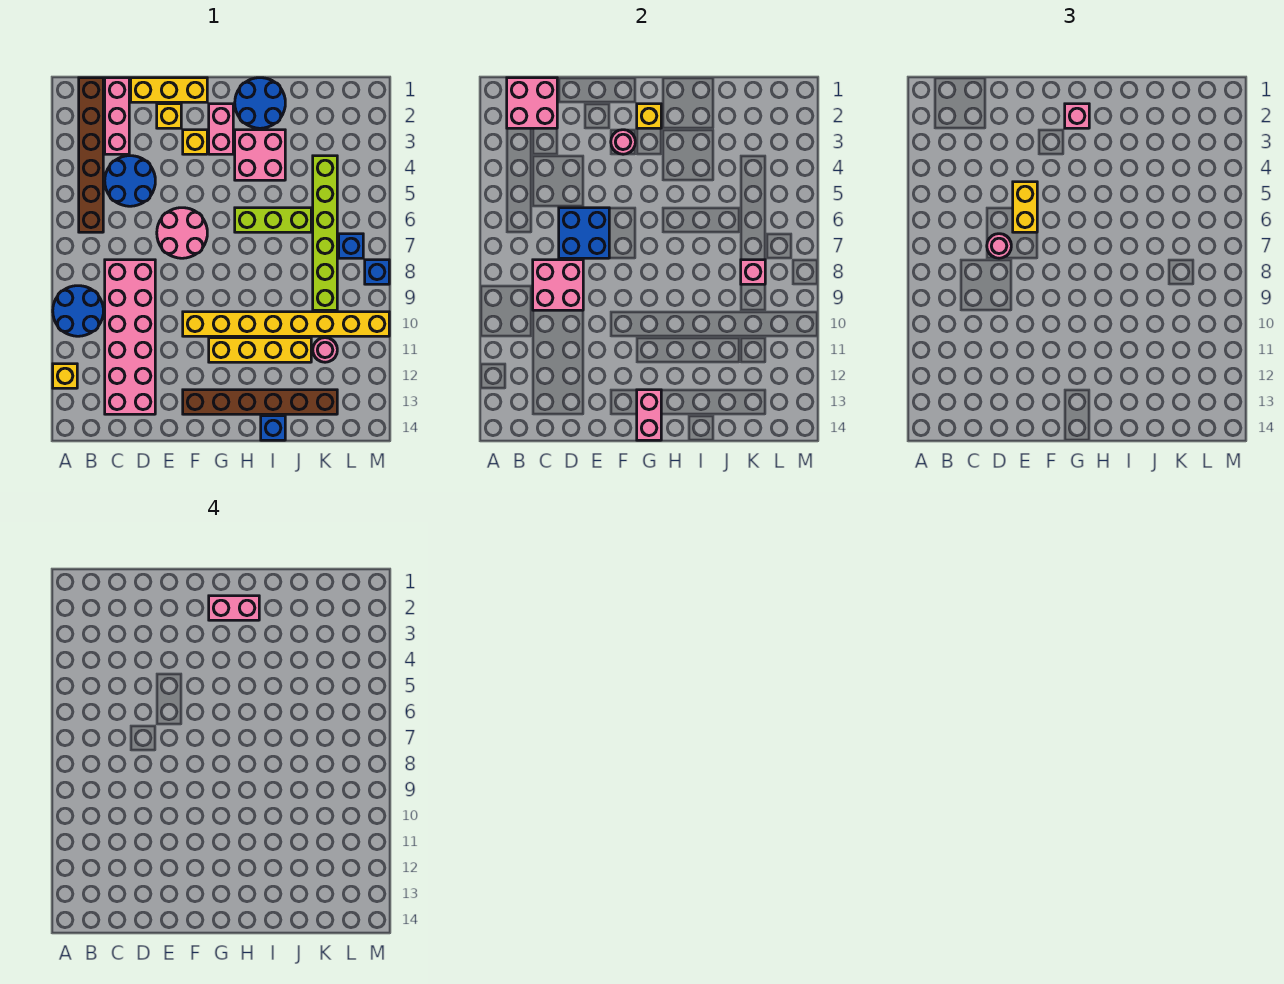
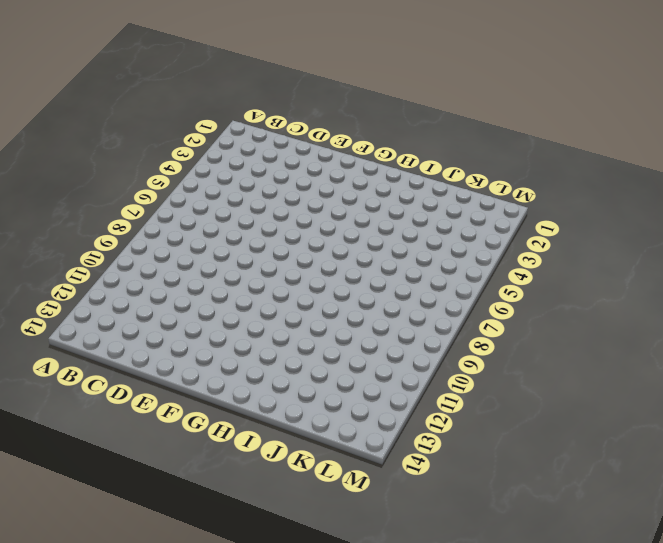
none -> blue round brick A9:B10 level 1
none -> yellow brick A12 level 1
none -> brown brick B1:B6 level 1
none -> pink brick C1:C3 level 1

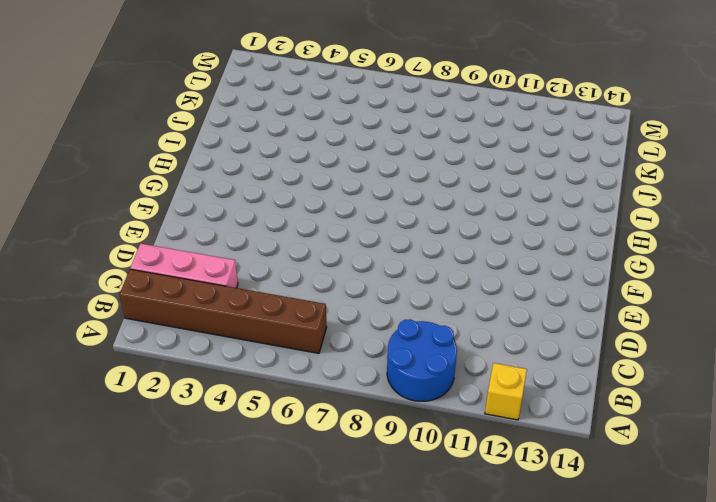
none -> blue round brick C4:D5 level 1
none -> pink brick C8:D13 level 1
none -> yellow brick D1:F1 level 1
none -> yellow brick E2 level 1

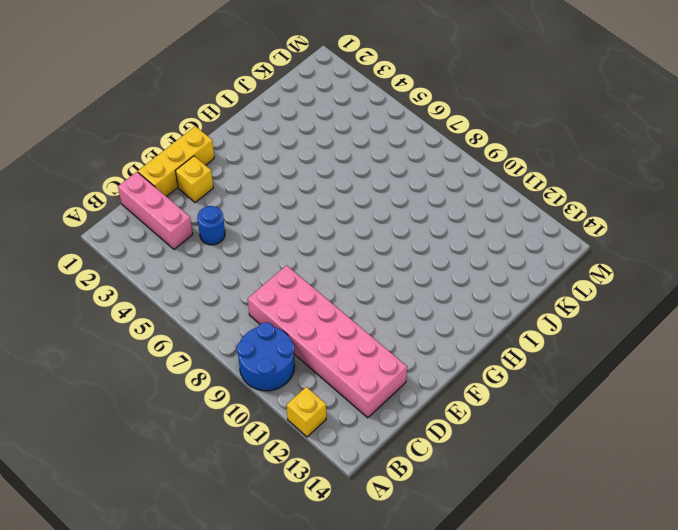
blue round brick D4 level 1 -> blue round brick C4:D5 level 1
none -> brown brick B1:B6 level 1
none -> pink round brick E6:F7 level 1
none -> yellow brick F3 level 1
none -> yellow brick F10:M10 level 1

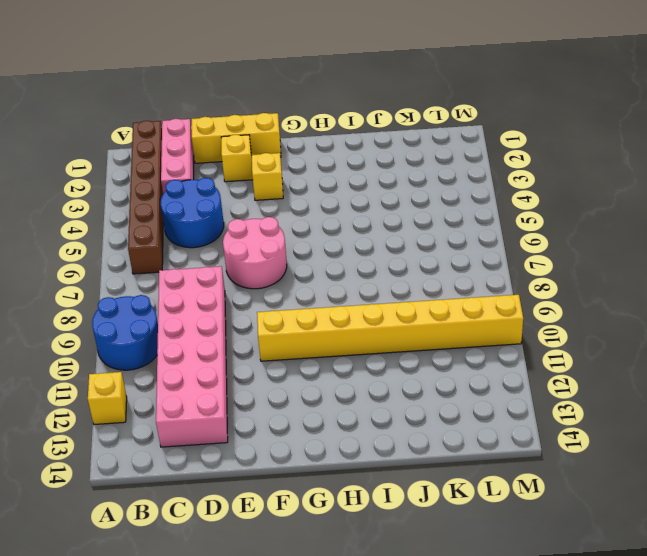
none -> brown brick F13:K13 level 1
none -> pink brick G2:G3 level 1
none -> yellow brick G11:J11 level 1
none -> blue round brick H1:I2 level 1

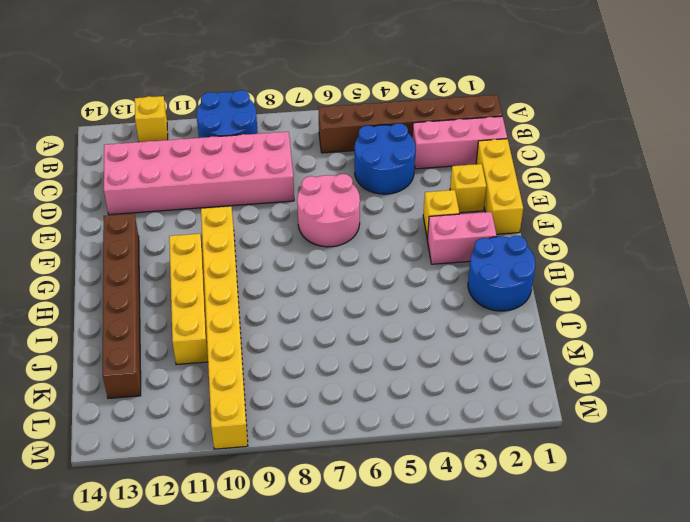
none -> pink brick H3:I4 level 1
none -> lime brick H6:J6 level 1
none -> blue brick I14 level 1
none -> lime brick K4:K9 level 1

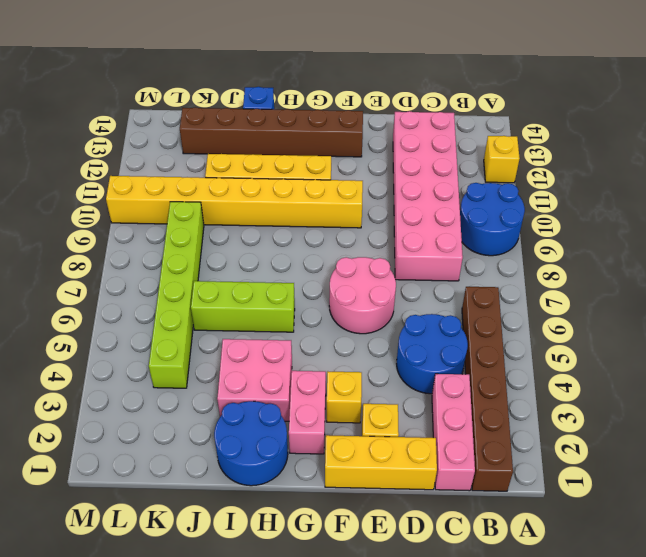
none -> pink round brick K11 level 1
none -> blue brick L7 level 1
none -> blue brick M8 level 1
none -> pink brick B1:C2 level 2

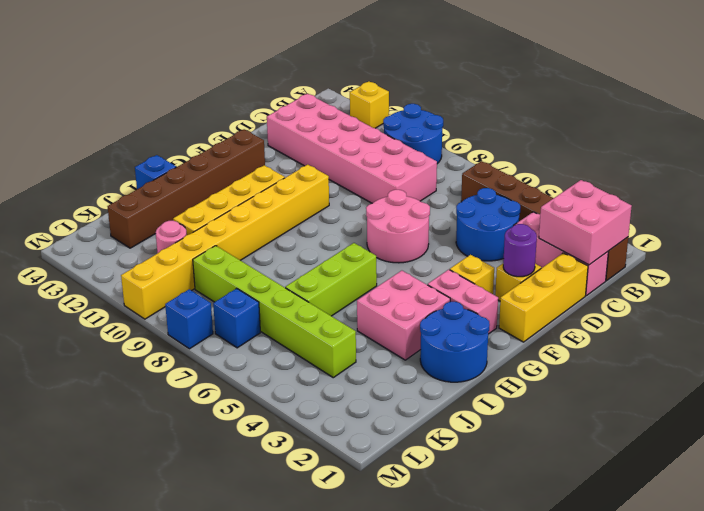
purple round brick E2 level 2 -> none
none -> pink brick C8:D9 level 2
none -> blue brick D6:E7 level 2
none -> pink round brick F3 level 2
none -> yellow brick G2 level 2

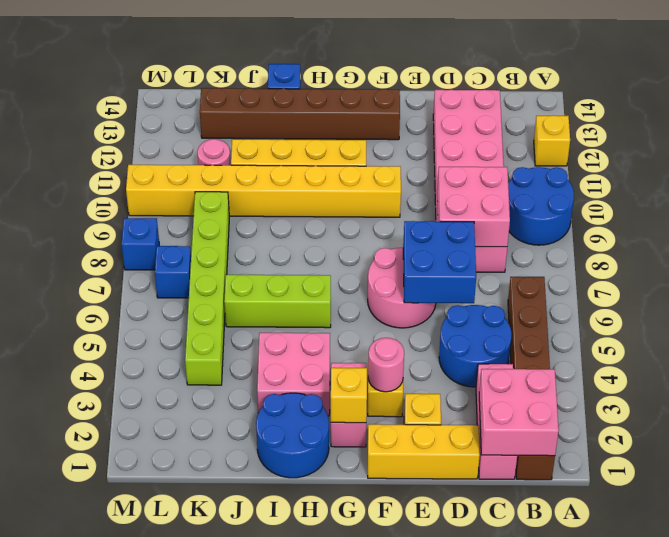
none -> pink brick G13:G14 level 2
none -> pink brick K8 level 2
none -> pink round brick D7 level 3
none -> yellow brick E5:E6 level 3

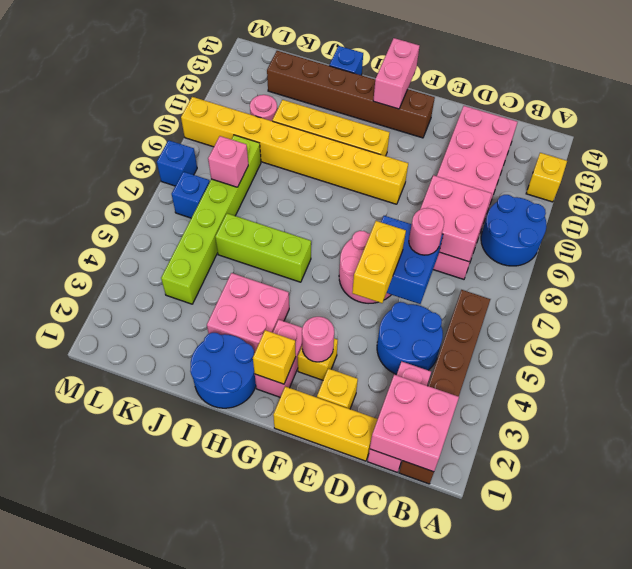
none -> pink brick G2 level 3
none -> pink brick G2:H2 level 4

